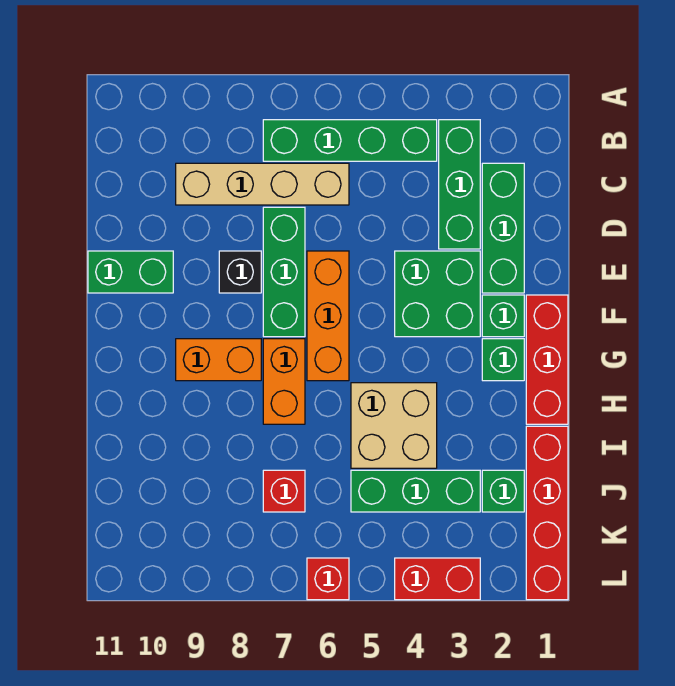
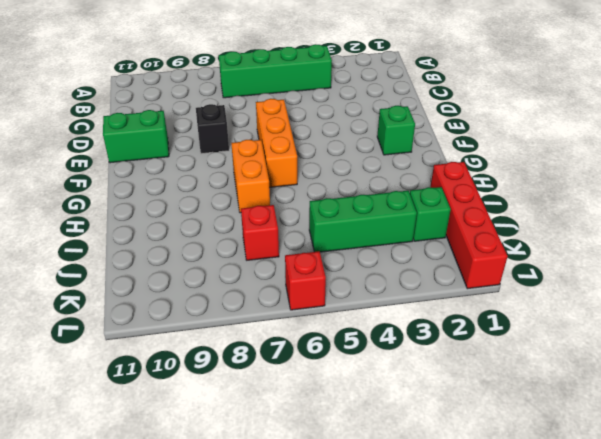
none -> green brick B3:D3 level 1
none -> green brick C2:E2 level 1
none -> tan brick C6:C9 level 1

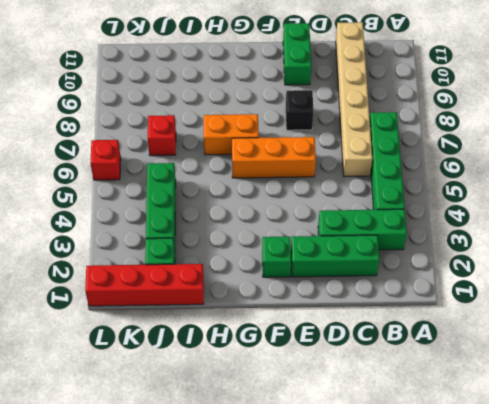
tan brick C6:C11 level 1 -> tan brick C6:C9 level 1
none -> green brick D7:F7 level 1
none -> green brick E3:F4 level 1
none -> red brick F1:H1 level 1

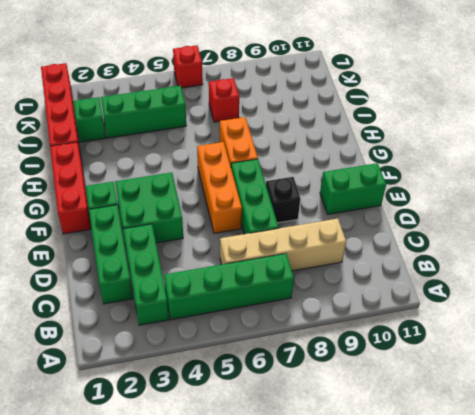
none -> green brick G2 level 1
none -> orange brick G8:G9 level 1
none -> tan brick H4:I5 level 1

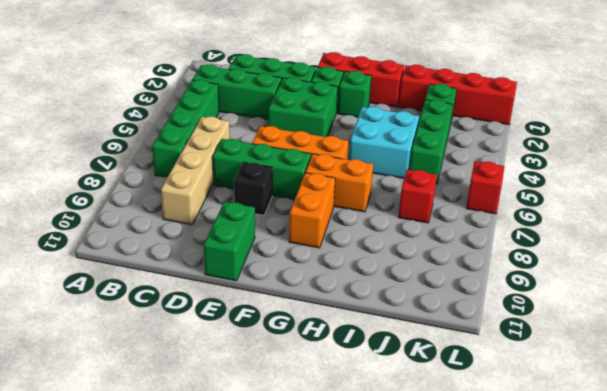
cyan brick H4:I5 level 1 -> tan brick H4:I5 level 1
none -> red brick L3:L4 level 1

